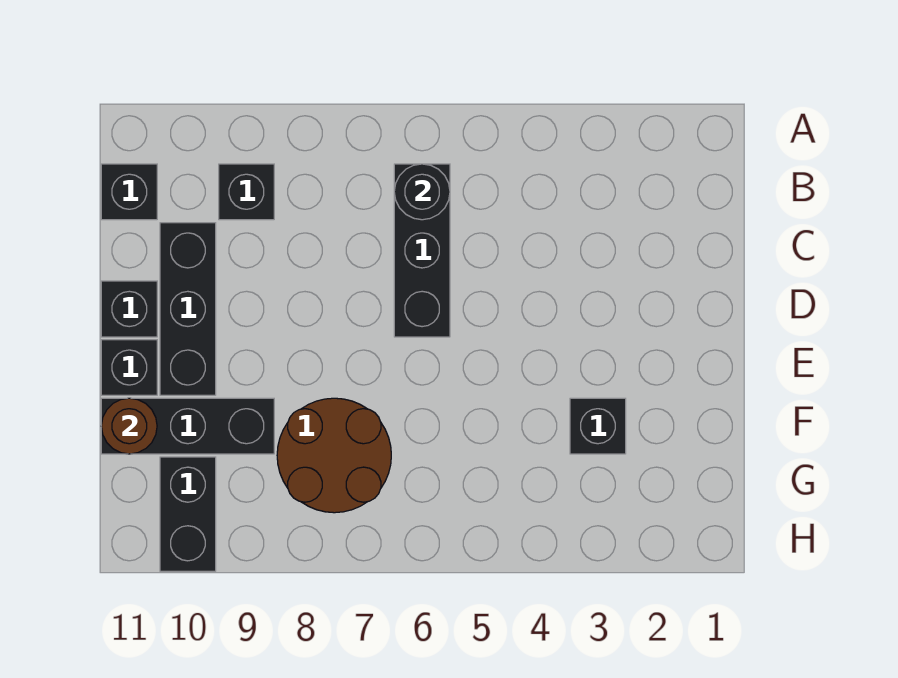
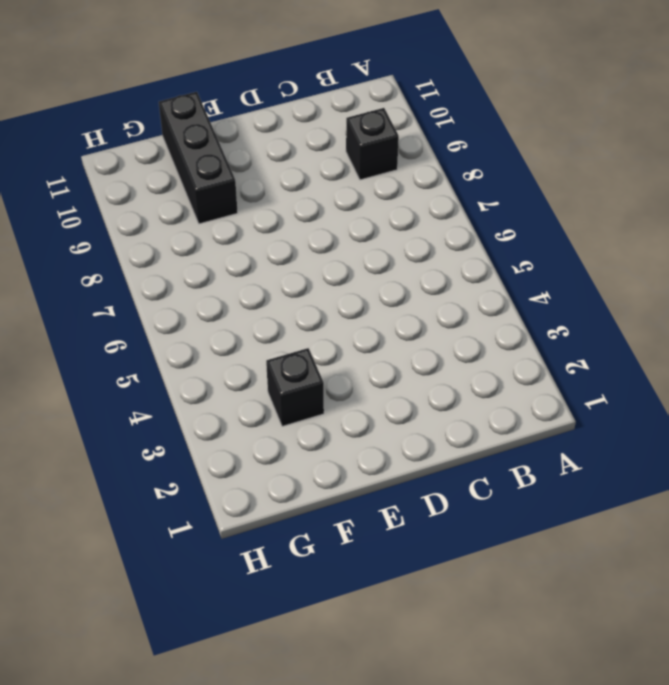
none -> black brick B6:D6 level 1
none -> black brick B11 level 1
none -> black brick C10:E10 level 1

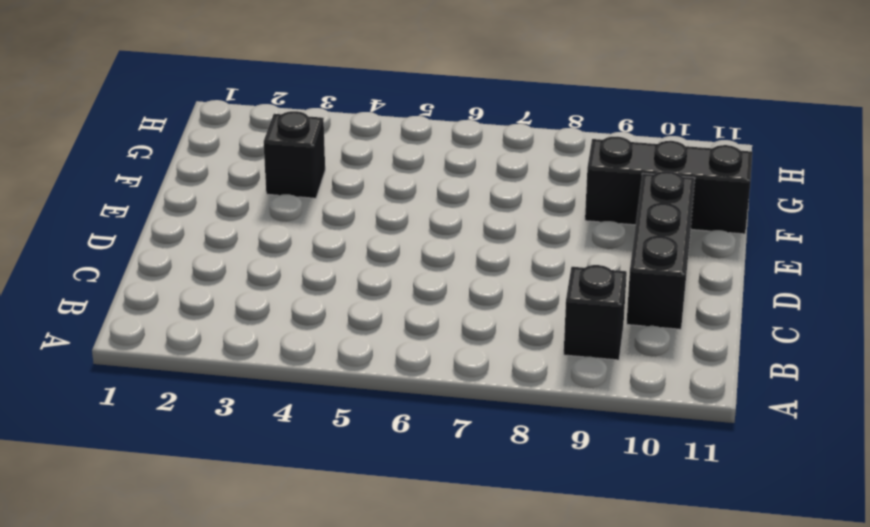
none -> black brick B6:D6 level 1
none -> black brick B11 level 1
none -> black brick D11 level 1

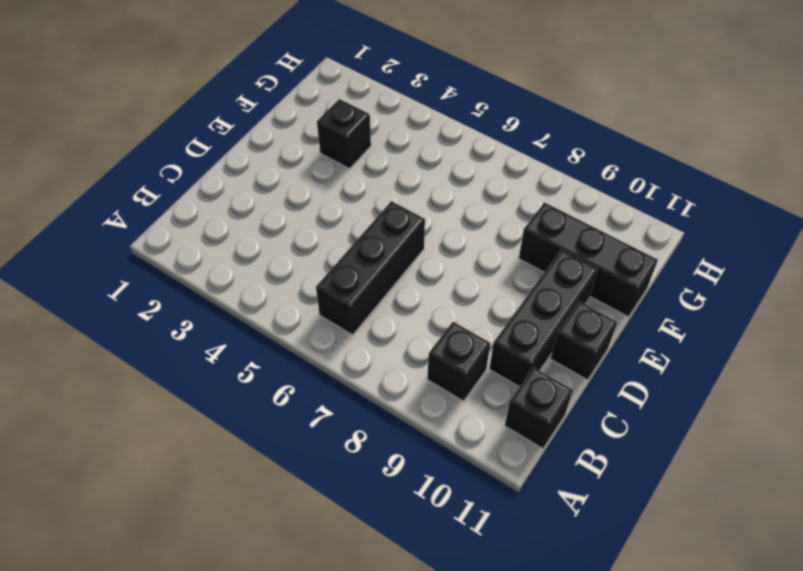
none -> black brick E11 level 1
none -> brown round brick F7:G8 level 1
none -> black brick G10:H10 level 1

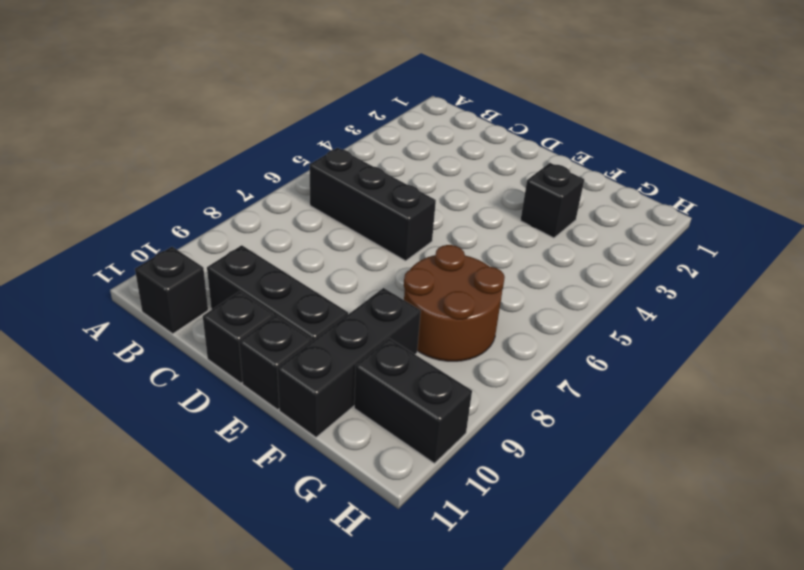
none -> black brick B9 level 1
none -> black round brick B6 level 2
none -> brown round brick F11 level 2

